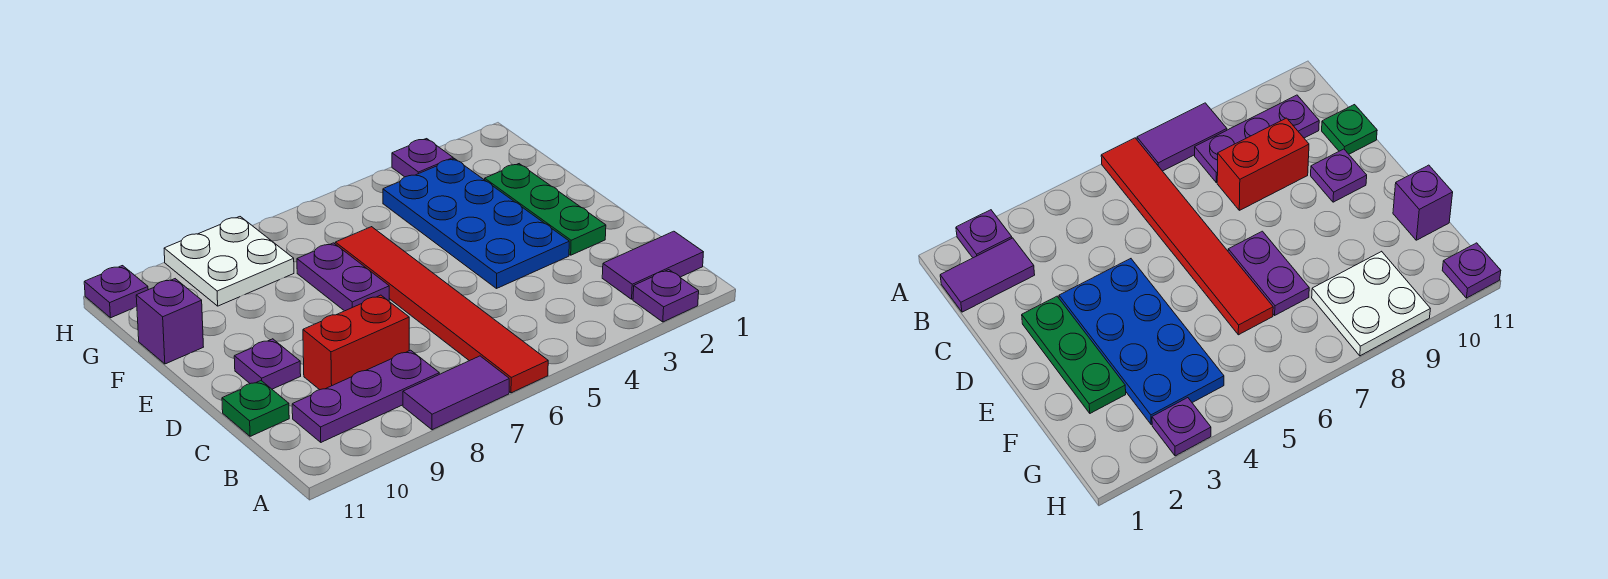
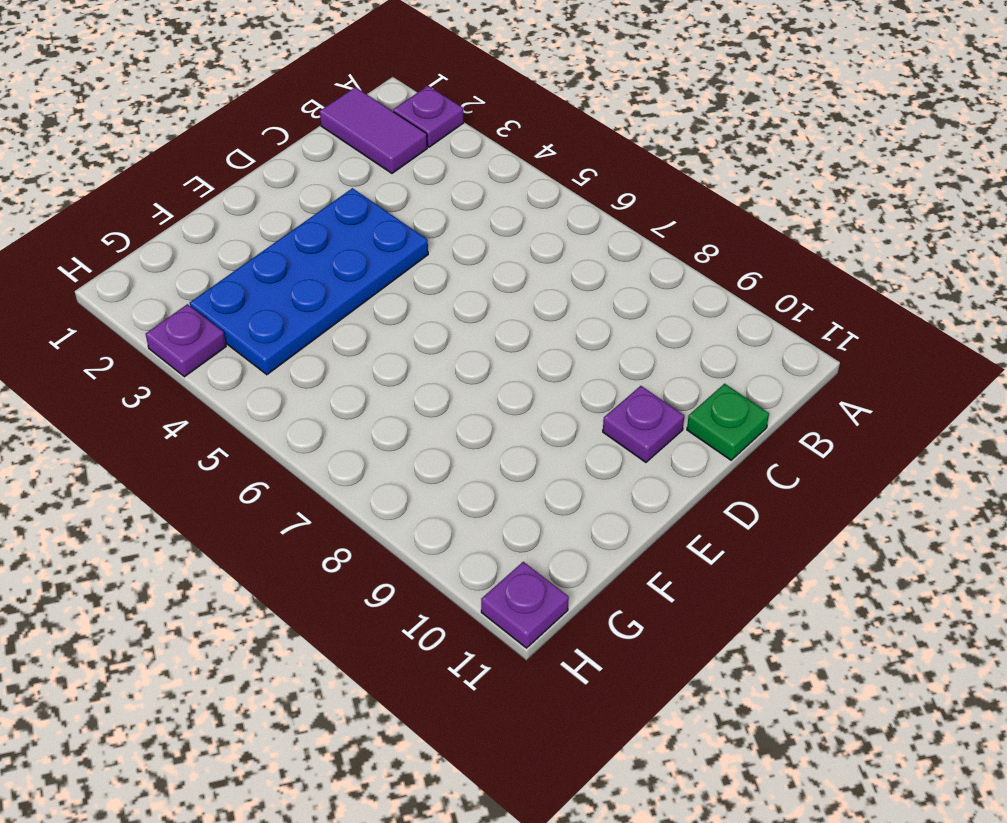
none -> red tile A6:F6 level 1
none -> purple tile A7:A8 level 1
none -> purple plate B8:B10 level 1

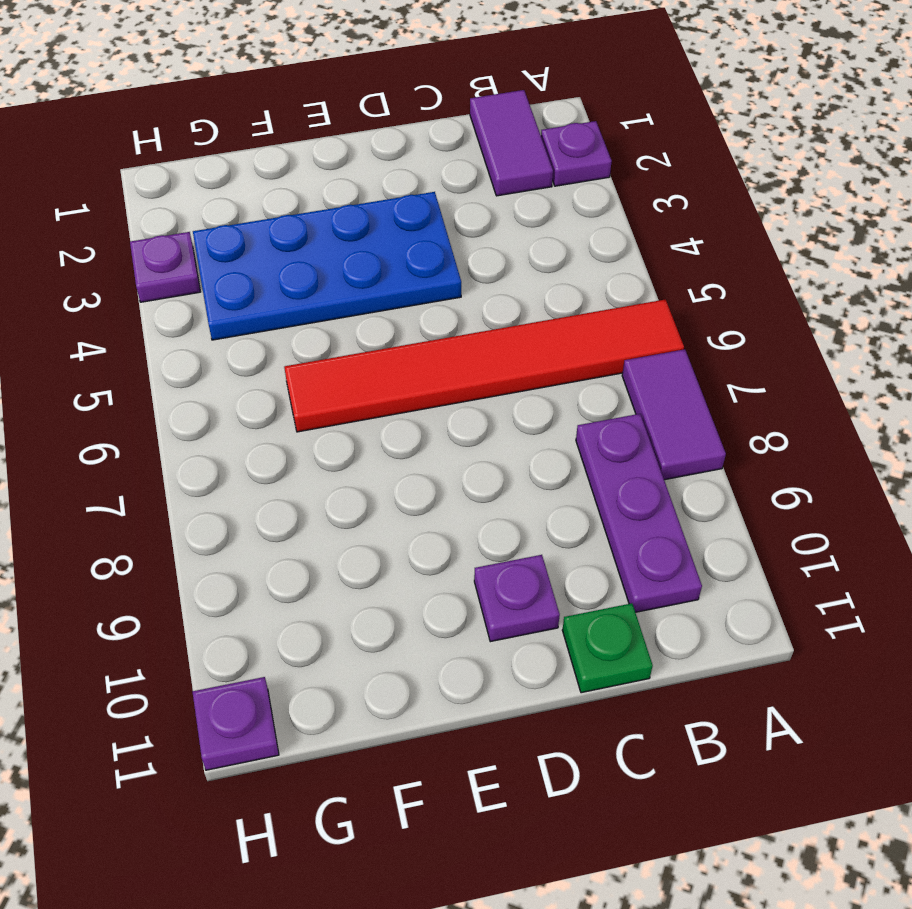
none -> red brick C8:C9 level 1
none -> green plate D2:F2 level 1
none -> purple plate E7:F7 level 1

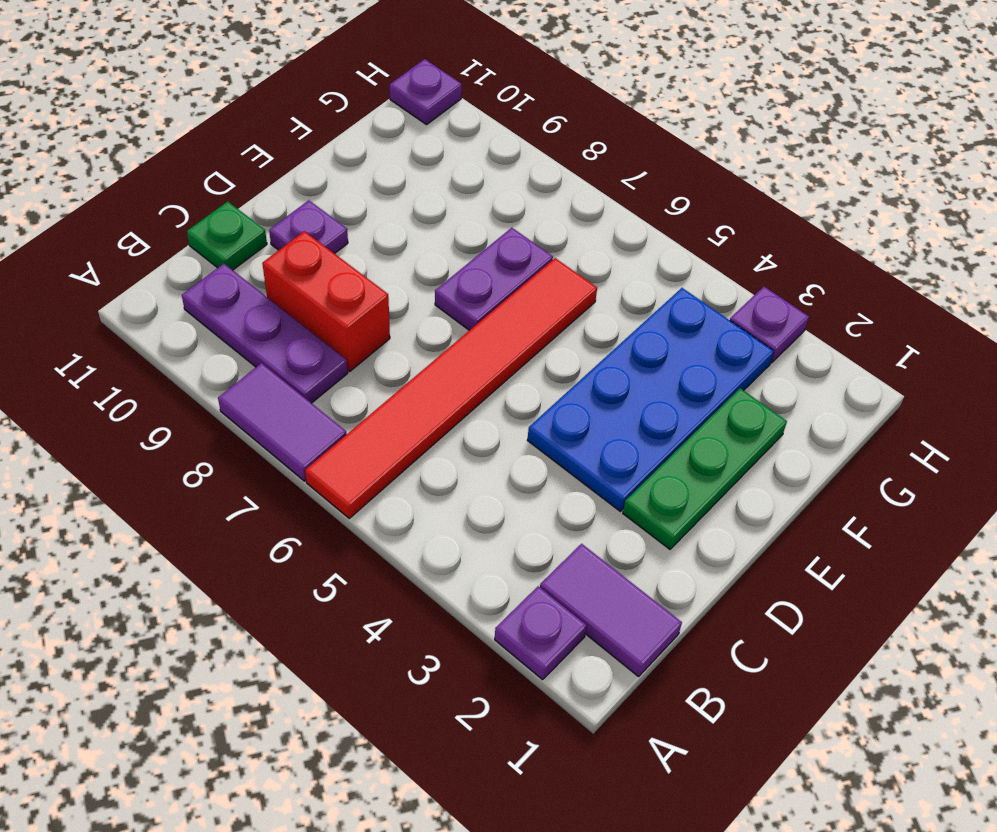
none -> purple brick F11 level 1
none -> white plate G8:H9 level 1

